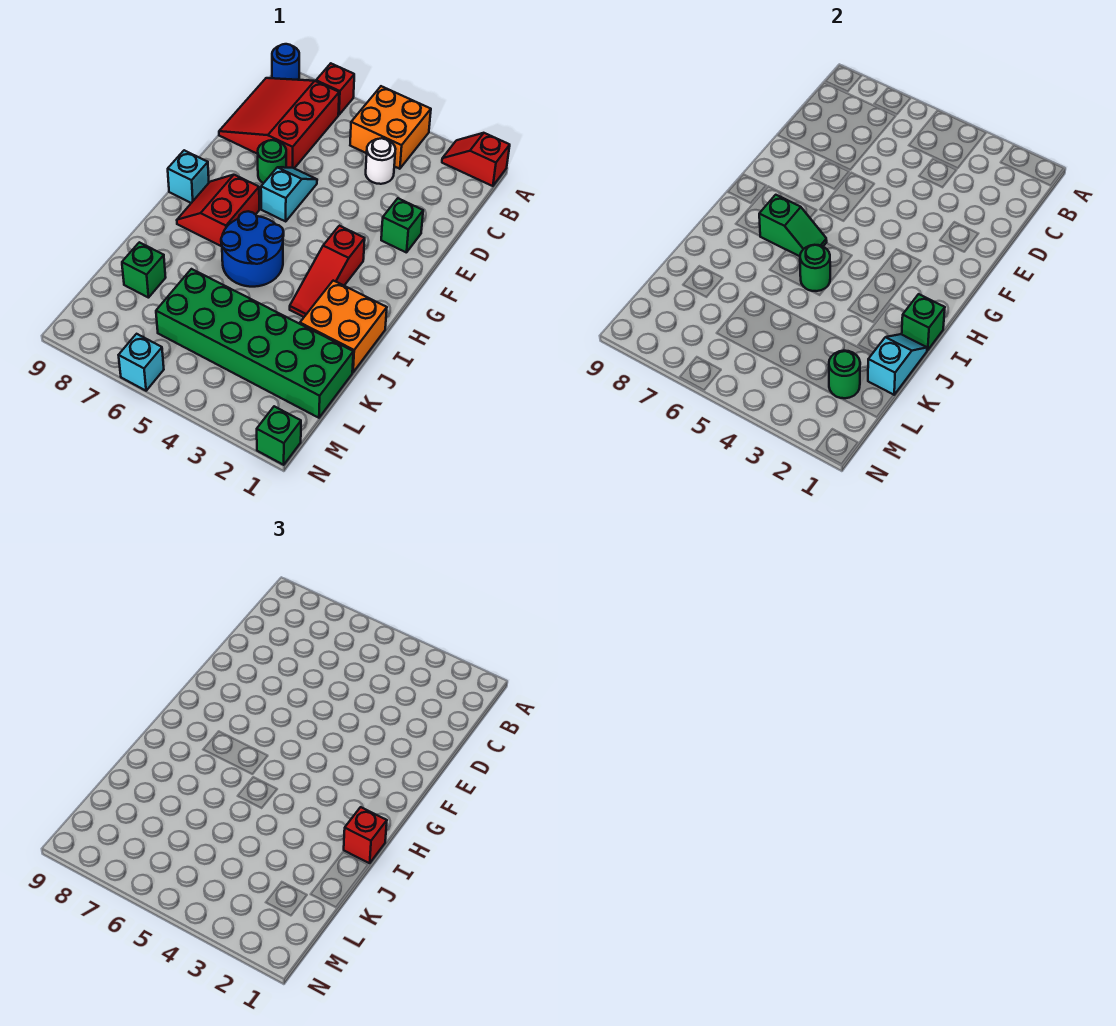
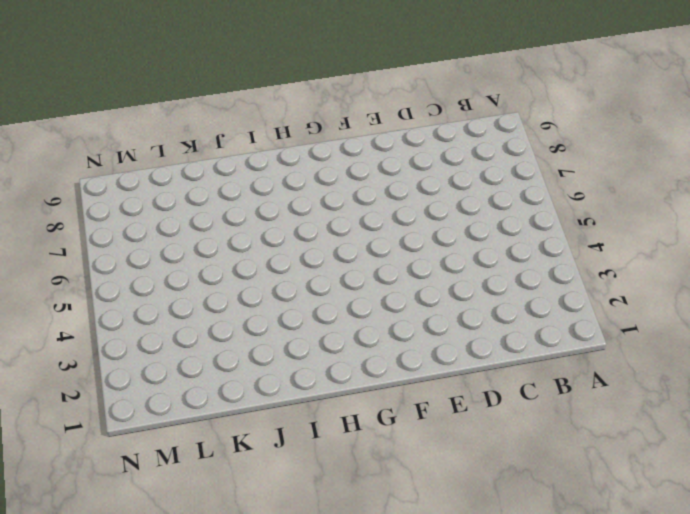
none -> red slope A1:A2 level 1 top 1
none -> orange brick A4:B5 level 1
none -> red brick A7 level 1

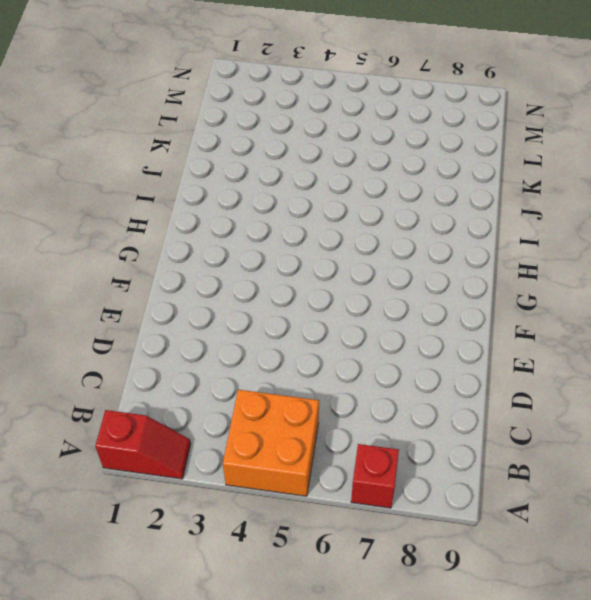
none -> blue round brick A9 level 1
none -> red slope B7:D9 level 1 top 7
none -> white round brick C4 level 1

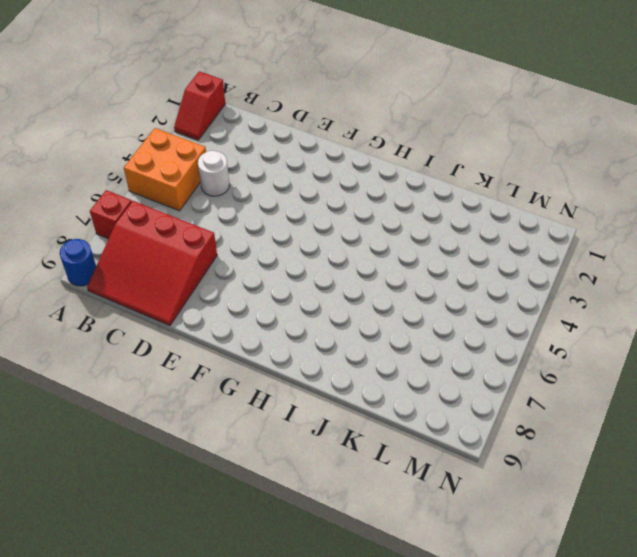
none -> green brick E2 level 1
none -> cyan slope E6:F6 level 1 top F
none -> green round brick E7 level 1

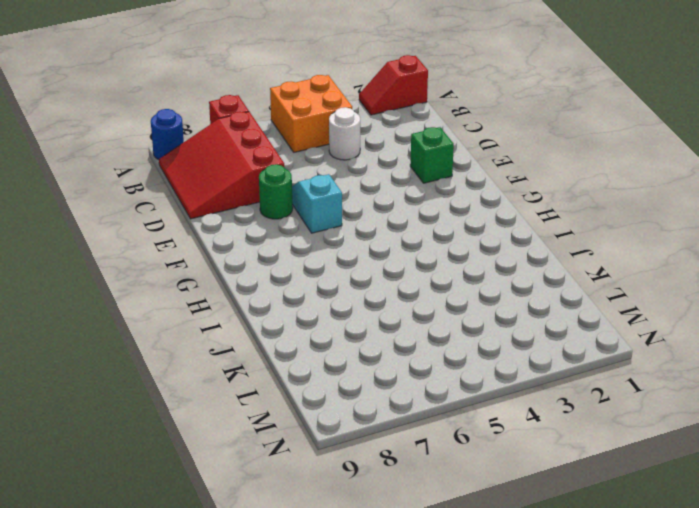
none -> red slope G3:I3 level 1 top G
none -> red slope G7:H8 level 1 top 7
none -> cyan brick G9 level 1

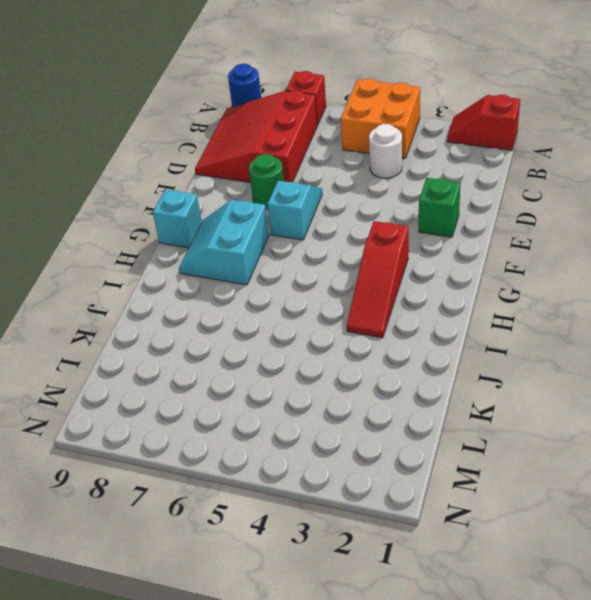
cyan slope G7:H8 level 1 top 7 -> red slope G7:H8 level 1 top 7
none -> blue round brick H5:I6 level 1
none -> orange brick I1:J2 level 1
none -> green brick K1:L6 level 1

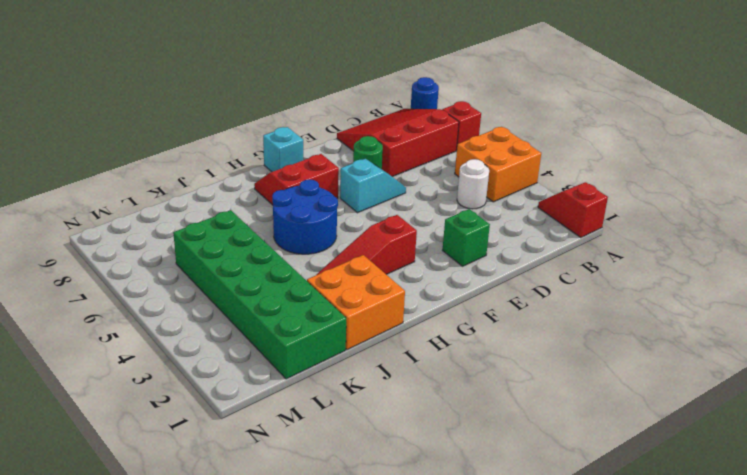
none -> green brick K8 level 1
none -> green brick N1 level 1
none -> cyan brick N6 level 1

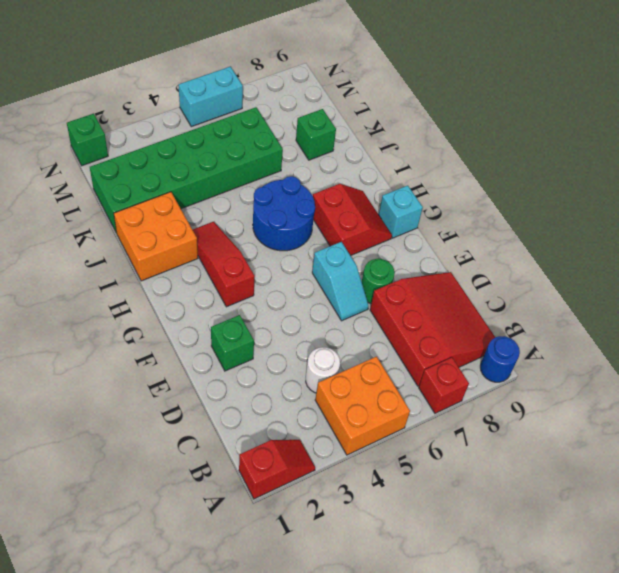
cyan brick N5:N6 level 1 -> cyan brick N6 level 1
none -> green slope H6:H7 level 2 top 7
none -> green brick I1 level 2
none -> green round brick I5 level 2

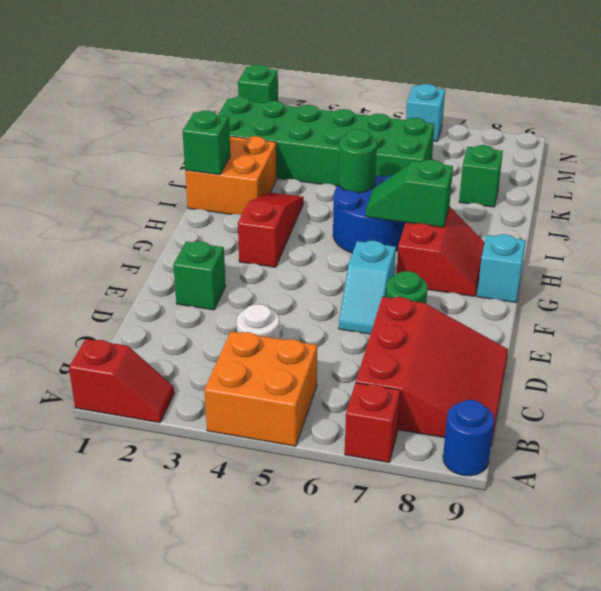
none -> cyan slope J1:K1 level 2 top K
none -> green round brick L2 level 2
none -> red brick I1 level 3

